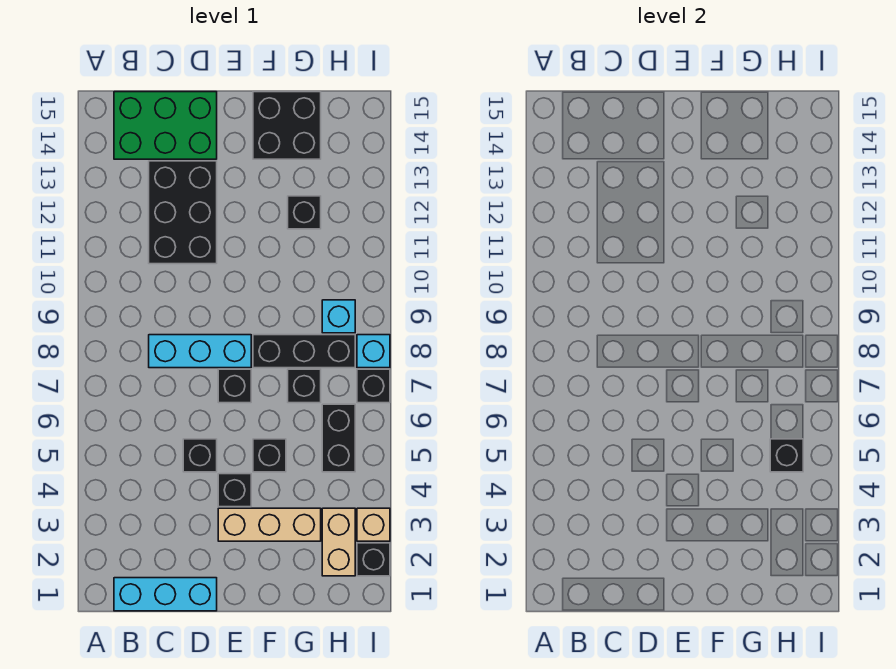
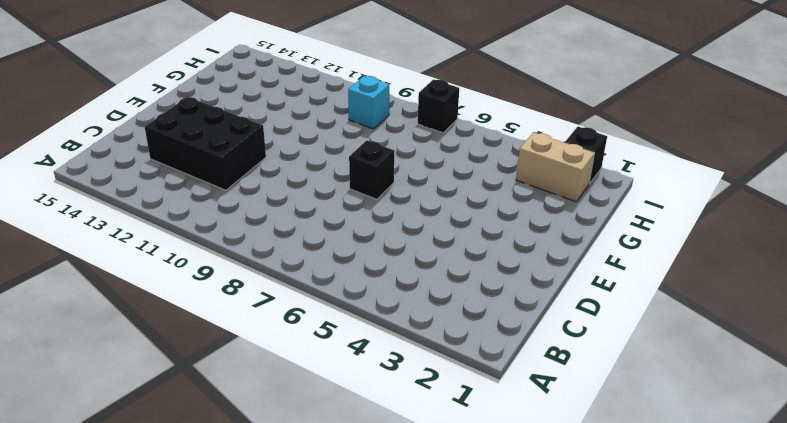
none -> cyan brick B1:D1 level 1
none -> green brick B14:D15 level 1
none -> cyan brick C8:E8 level 1

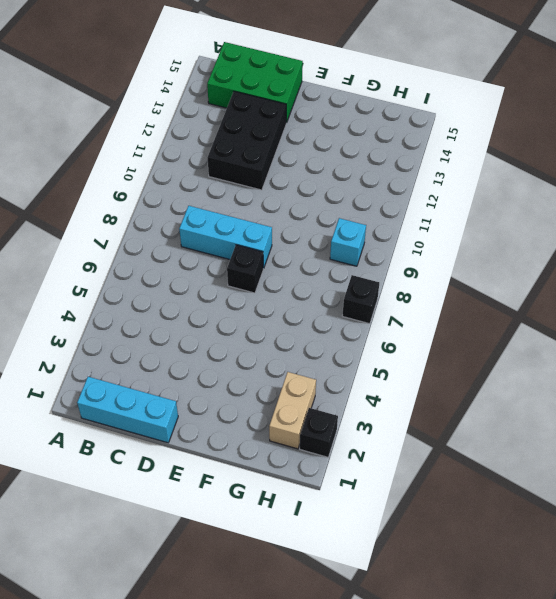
none -> black brick D5 level 1
none -> tan brick E3:G3 level 1
none -> black brick E4 level 1

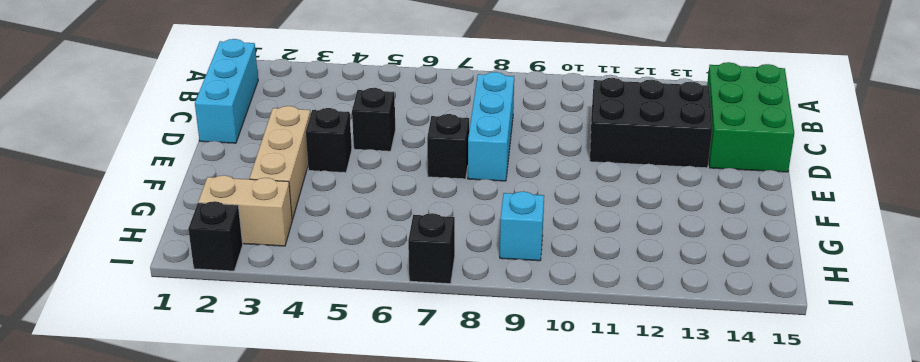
none -> black brick F5 level 1
none -> black brick F8:H8 level 1
none -> black brick F14:G15 level 1

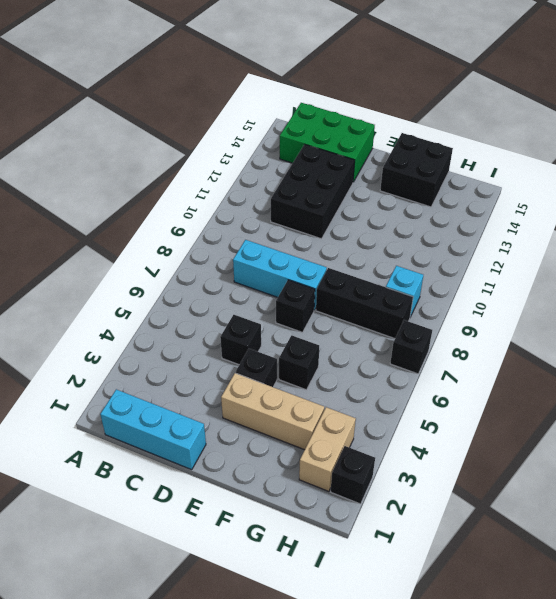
none -> black brick G7 level 1
none -> black brick G12 level 1
none -> black brick H5:H6 level 1

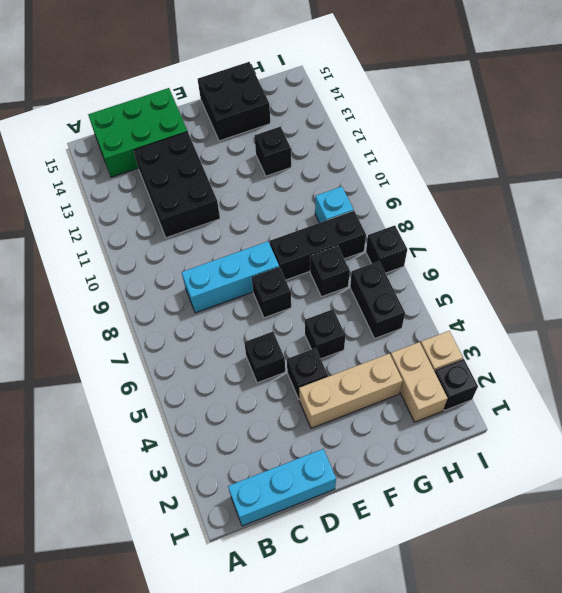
none -> cyan brick I8 level 1
none -> black brick H5 level 2

